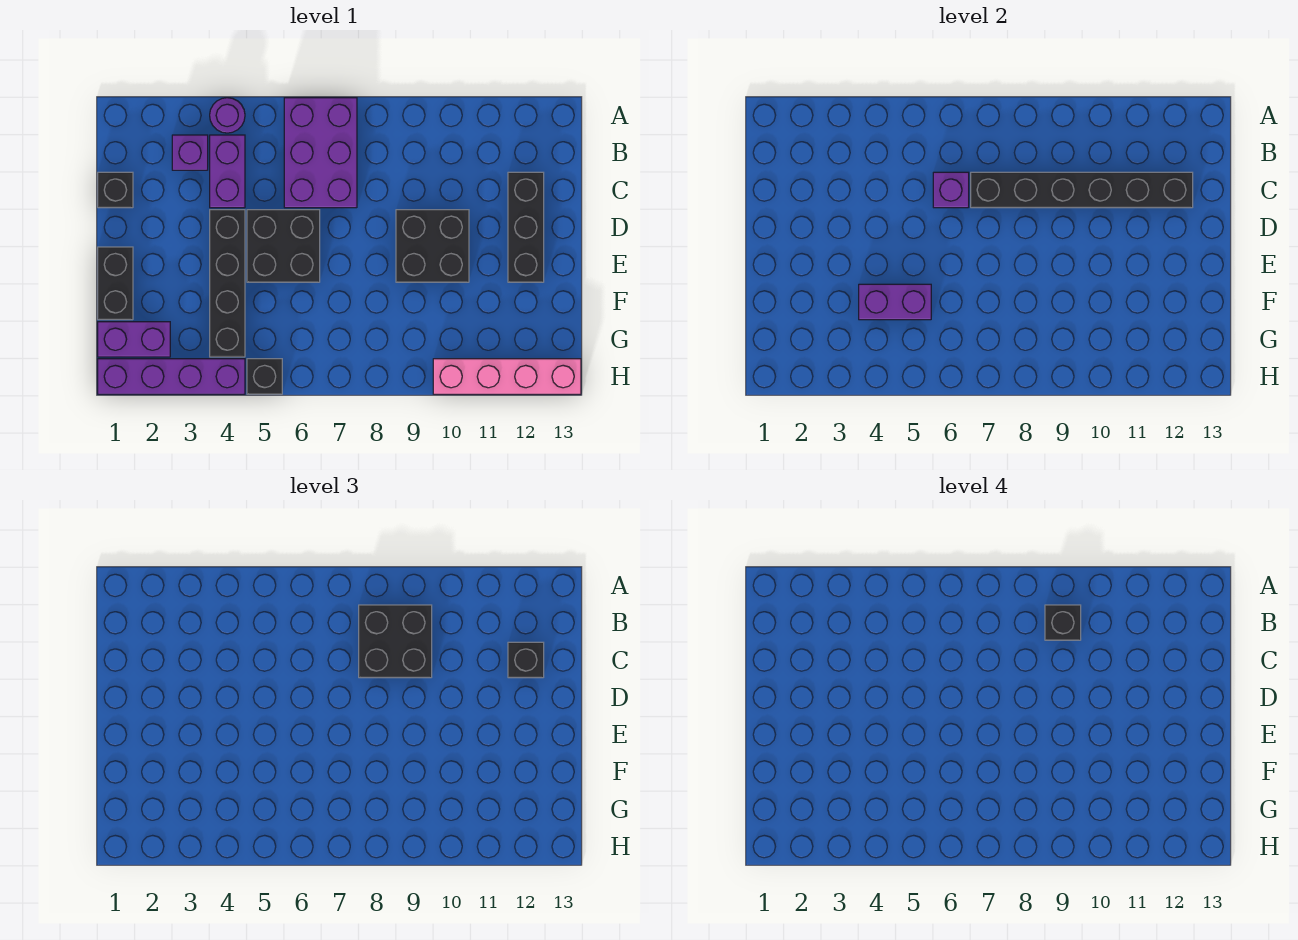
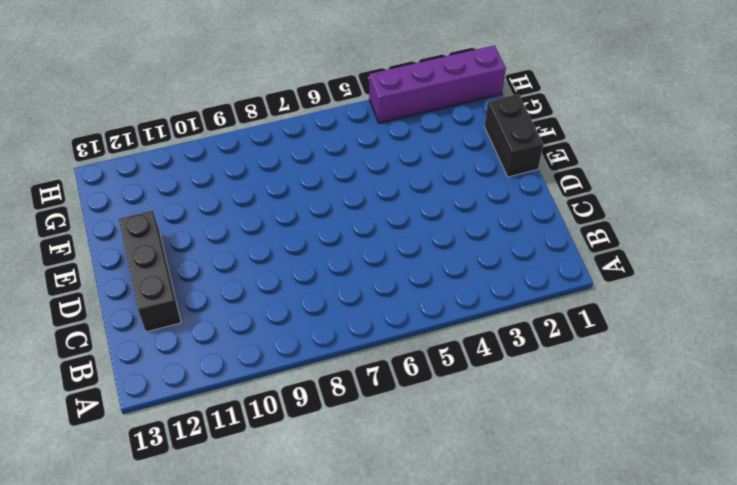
none -> purple round brick A4 level 1
none -> purple brick A6:C7 level 1
none -> purple brick B3 level 1

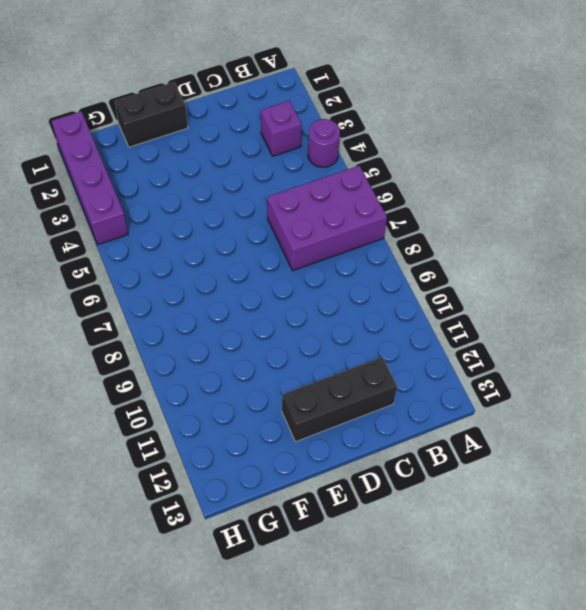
none -> purple brick B4:C4 level 1
none -> black brick C1 level 1
none -> black brick D4:G4 level 1

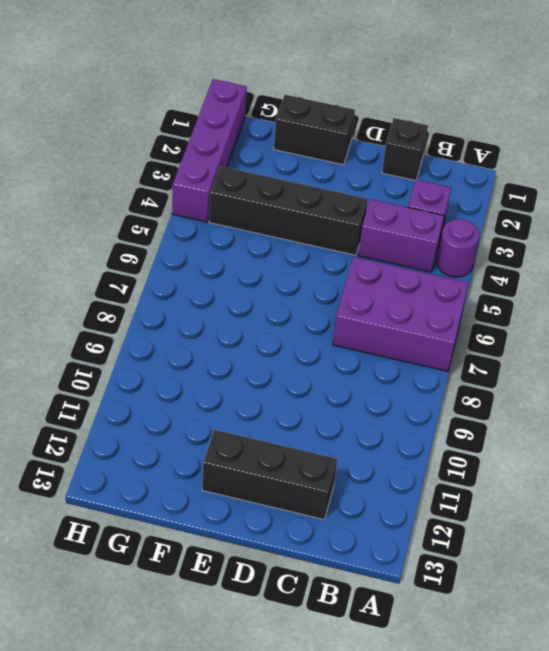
none -> black brick D5:E6 level 1
none -> black brick D9:E10 level 1
none -> purple brick G1:G2 level 1

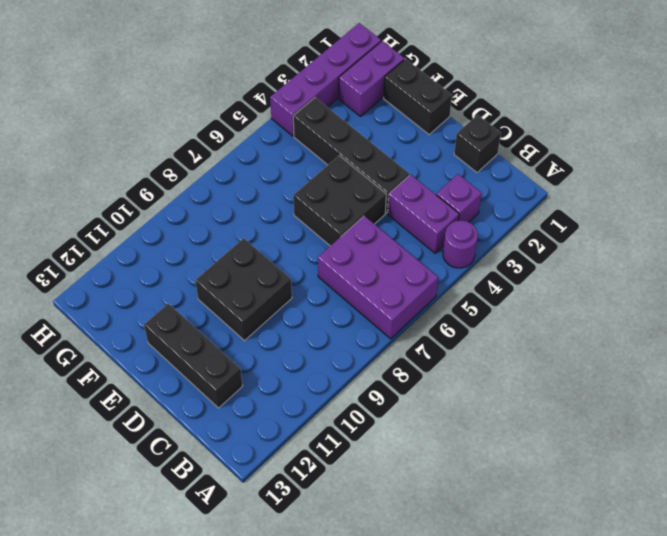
none -> black brick H5 level 1
none -> pink brick H10:H13 level 1
none -> purple brick C6 level 2

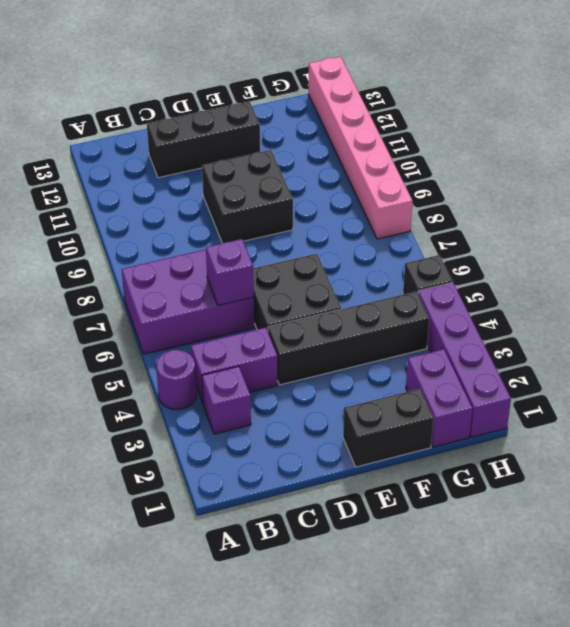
pink brick H8:H13 level 1 -> pink brick H10:H13 level 1
none -> black brick C1 level 1
none -> black brick C7:C12 level 2
none -> purple brick F4:F5 level 2

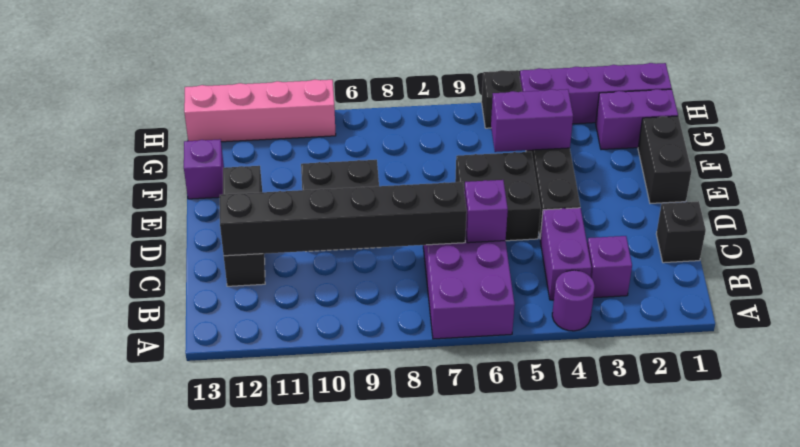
purple brick F13 level 1 -> none
none -> black brick B8:C9 level 3
none -> black brick C12 level 3
none -> black brick B9 level 4

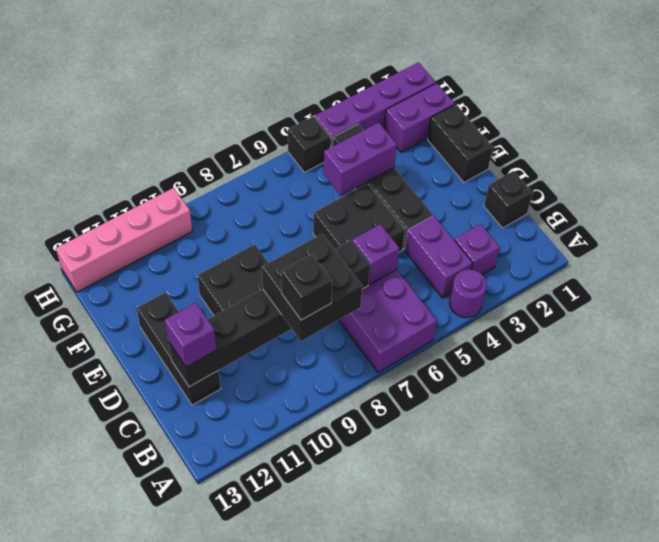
purple brick C12 level 3 -> black brick C12 level 3

